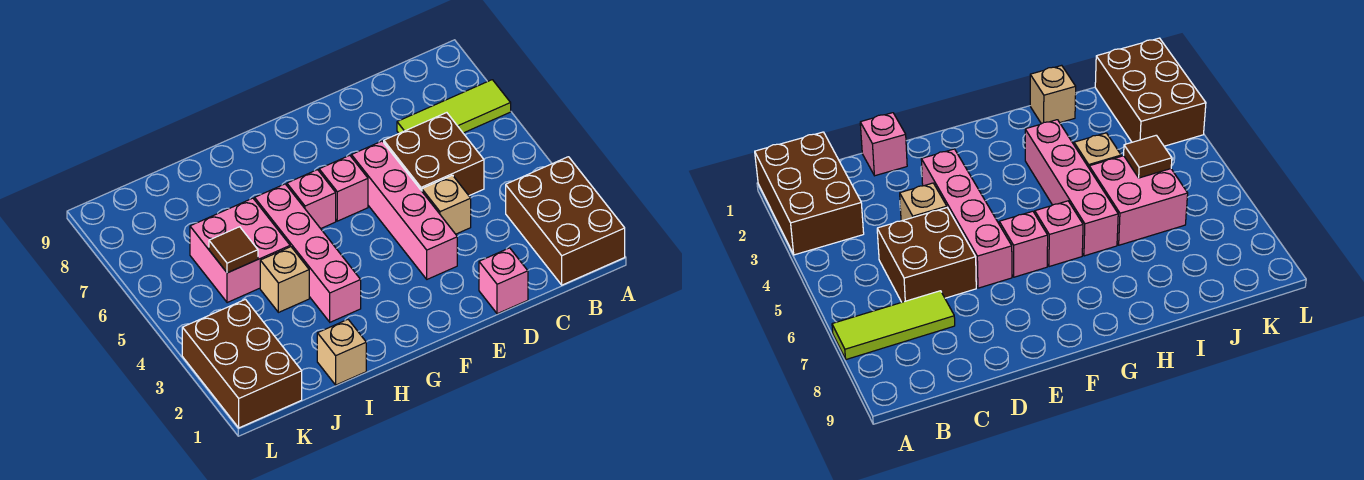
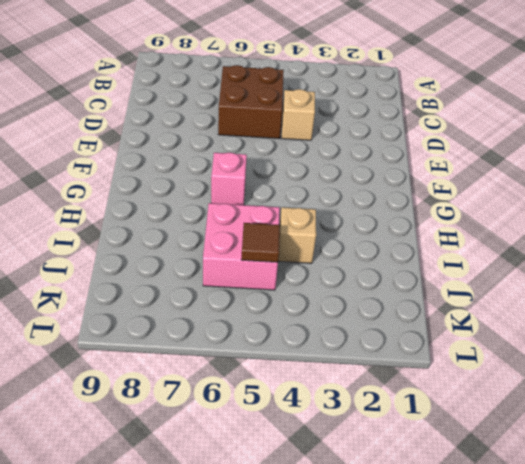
none -> brown brick A1:B3 level 1
none -> lime tile A7:C7 level 1
none -> pink brick D1 level 1

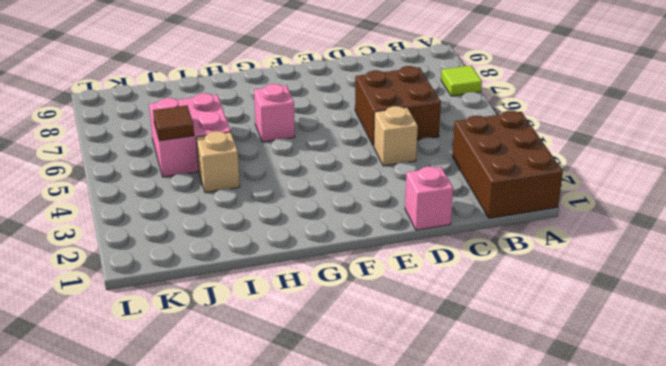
lime tile A7 level 1 -> lime tile A7:C7 level 1
none -> pink brick E3:E6 level 1
none -> pink brick F6 level 1
none -> pink brick H3:H6 level 1

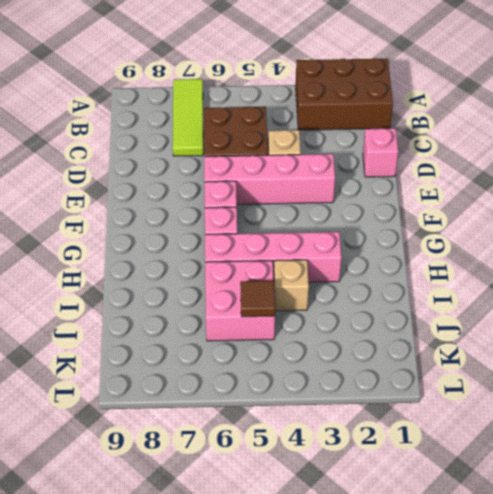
none -> tan brick I1 level 1
none -> brown brick K1:L3 level 1

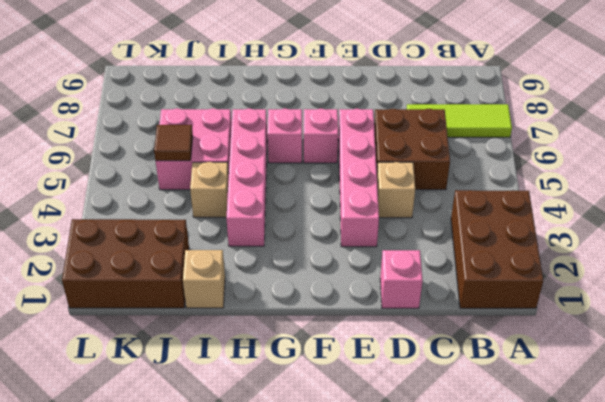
brown brick J1:L2 level 1 -> brown brick K1:L3 level 1

